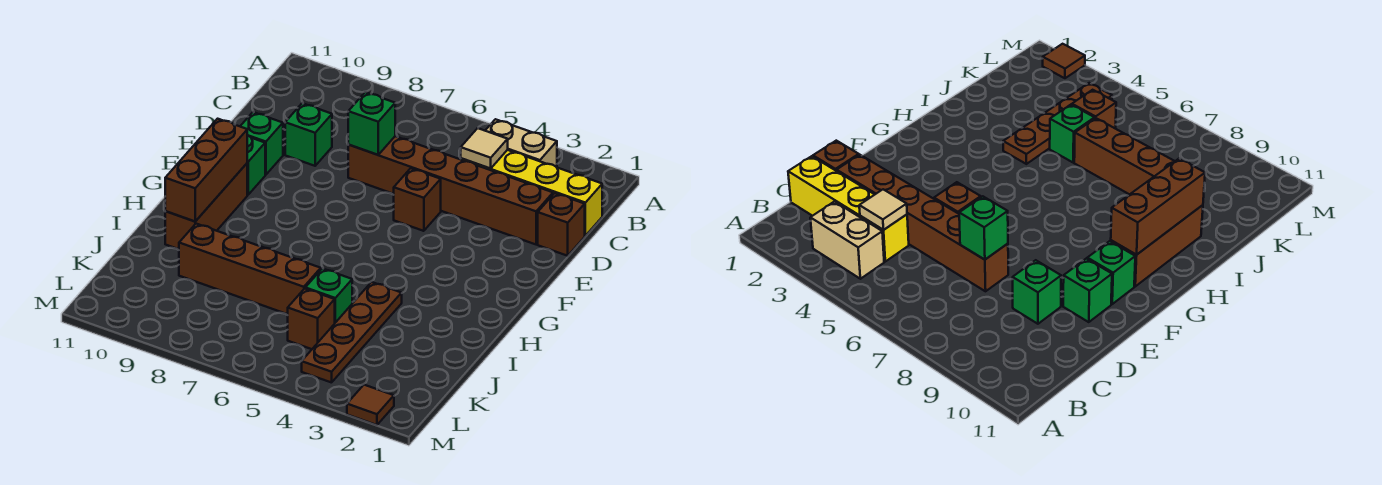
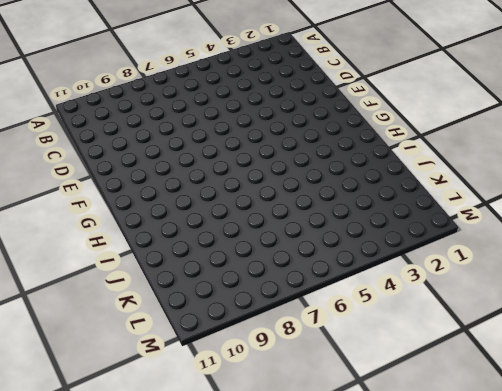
none -> tan brick B3:B4 level 1
none -> yellow brick C1:C4 level 1
none -> brown brick D1 level 1

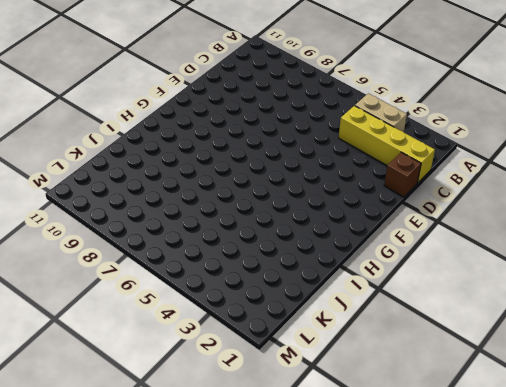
none -> brown brick D2:D7 level 1
none -> green brick D9 level 1
none -> brown brick E5 level 1

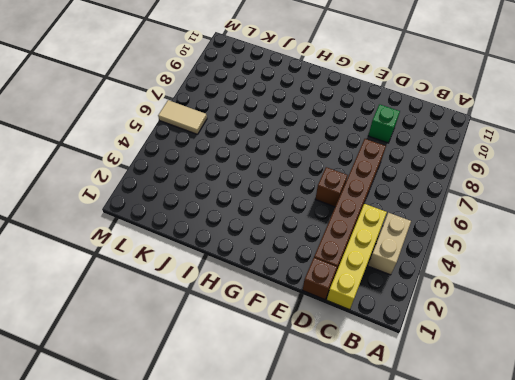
tan tile L6:M6 level 1 -> none
none -> green brick E10 level 1
none -> green brick F10 level 1
none -> brown brick G10:I10 level 1

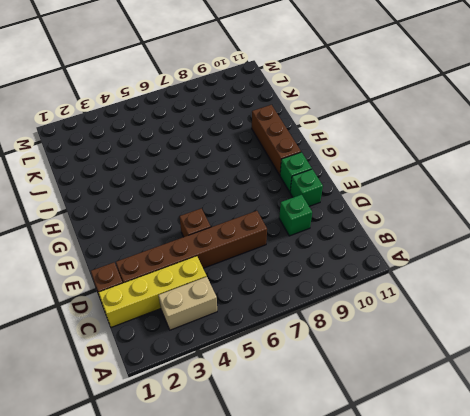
none -> brown plate I4:L4 level 1
none -> green brick J5 level 1
none -> brown brick J6:J9 level 1

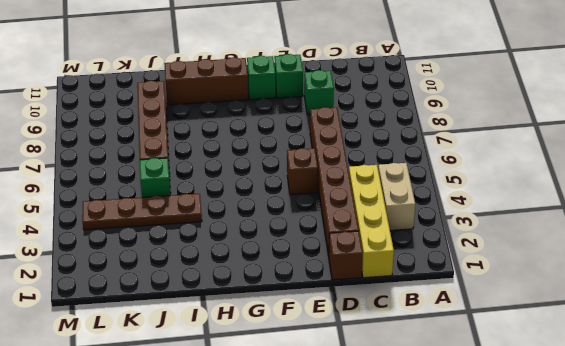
none -> brown brick K5 level 1
none -> brown tile M2 level 1
none -> tan tile C4 level 2

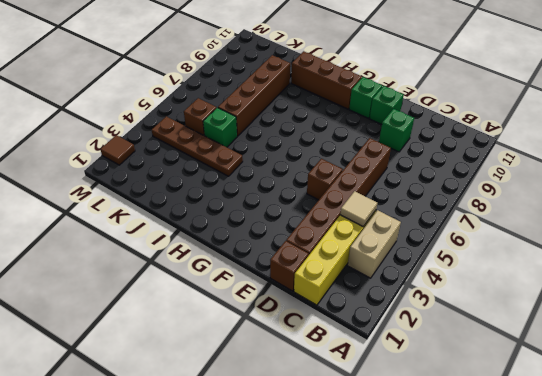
none -> green brick D7 level 2
none -> brown brick G10:I10 level 2

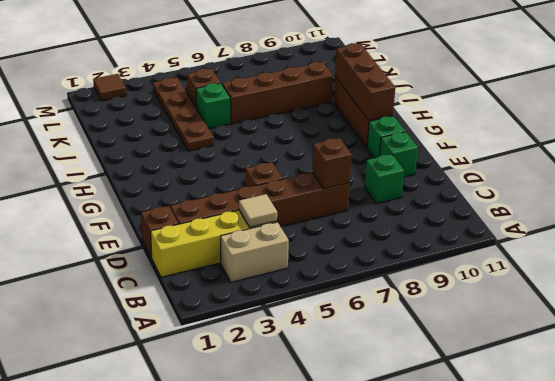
brown brick D7 level 2 -> green brick D7 level 2

